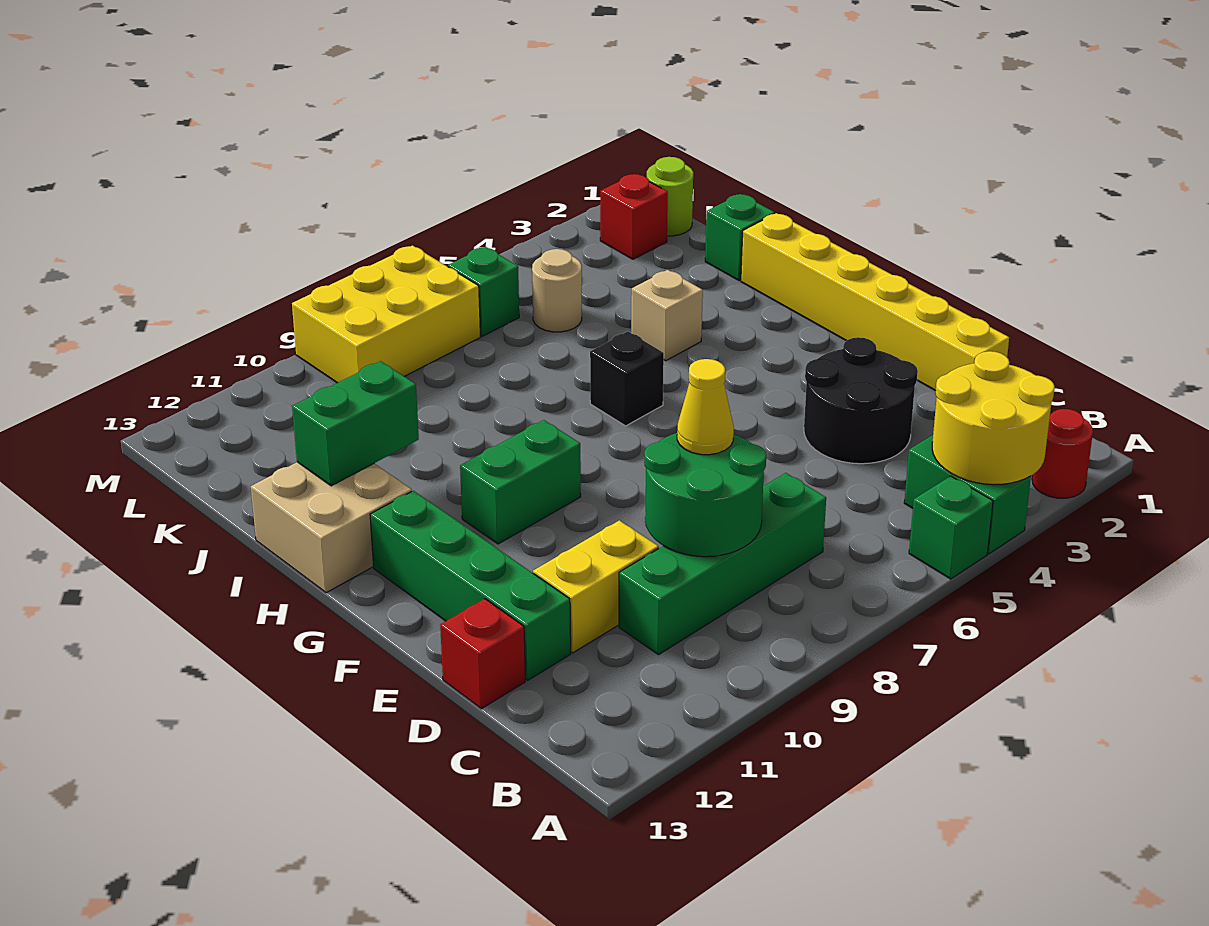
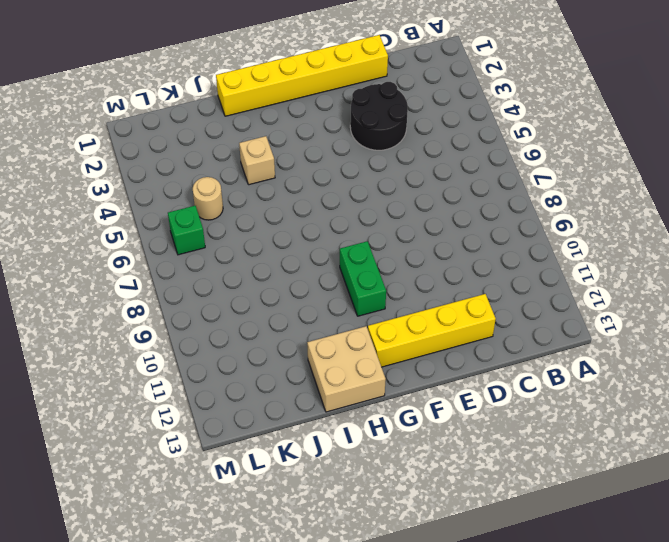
yellow brick D12:G12 level 1 -> green brick D12:G12 level 1
none -> red round brick A2 level 1
none -> green brick A4:B4 level 1
none -> green brick A5 level 1

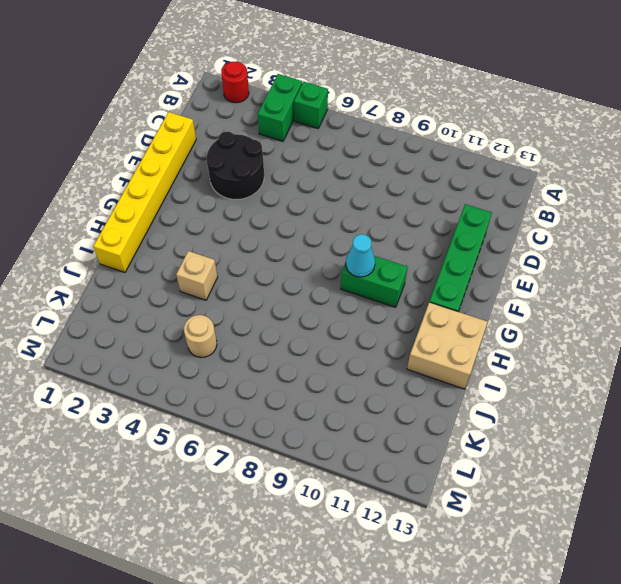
cyan cone G9 level 2 -> none
none -> green brick C7:C10 level 1
none -> yellow brick D10:D11 level 1
none -> red brick D13 level 1

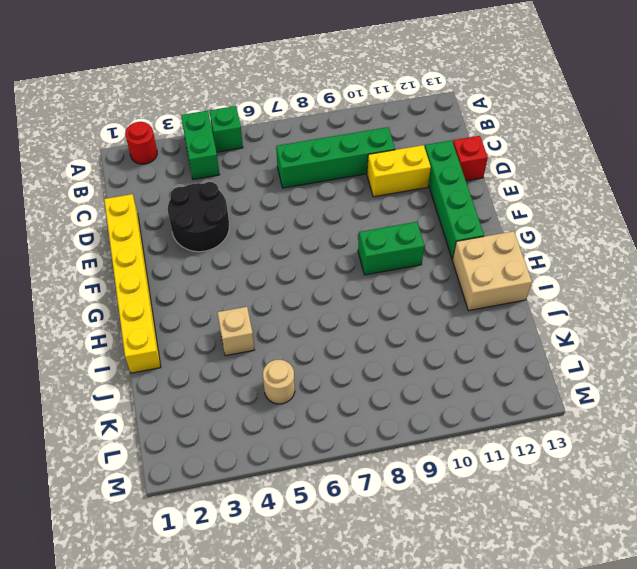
none -> black brick H6 level 1
none -> green brick J1 level 1
none -> lime round brick L1 level 1

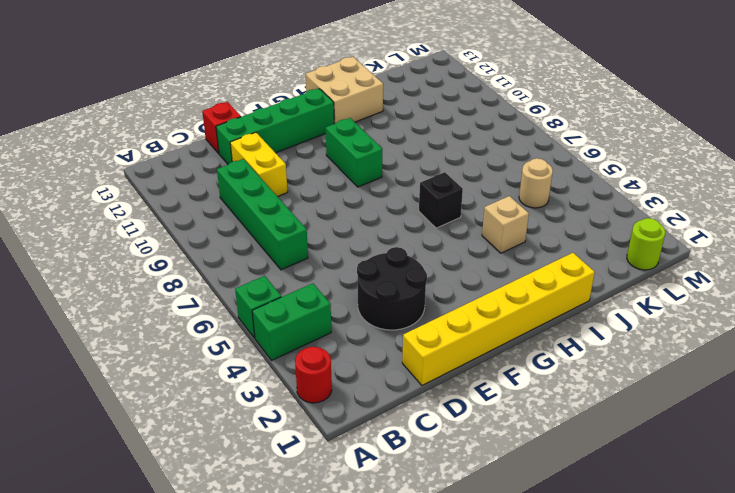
none -> green brick J1 level 1
none -> red brick L2 level 1
none -> green brick L6 level 1

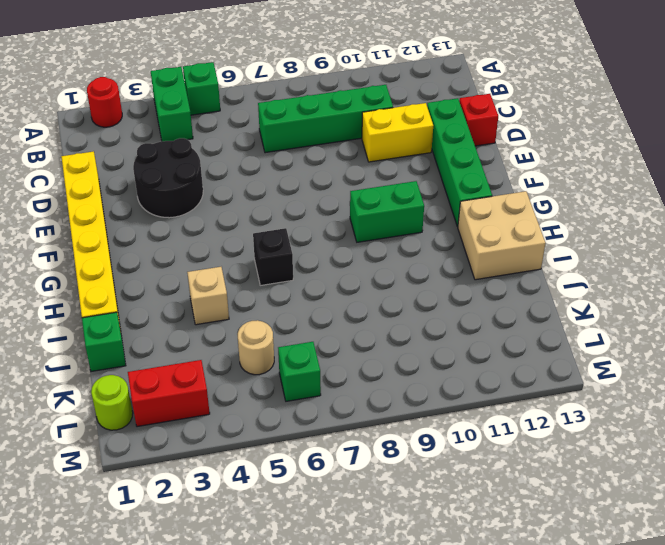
red brick L2:L3 level 1 -> red brick L2 level 1
none -> yellow brick L7:M9 level 1
none -> yellow round brick A3:B4 level 2
none -> green round brick C8:D9 level 2

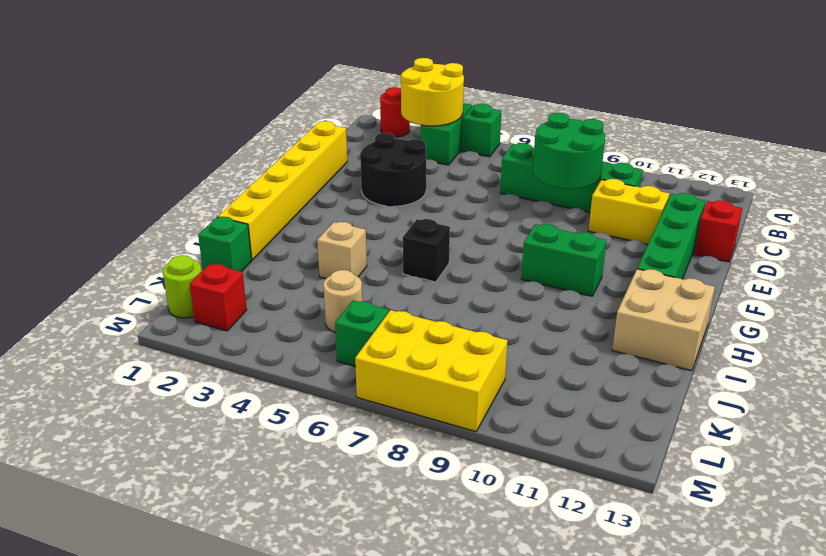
none -> green brick I11:I12 level 2
none -> yellow cone D8 level 3

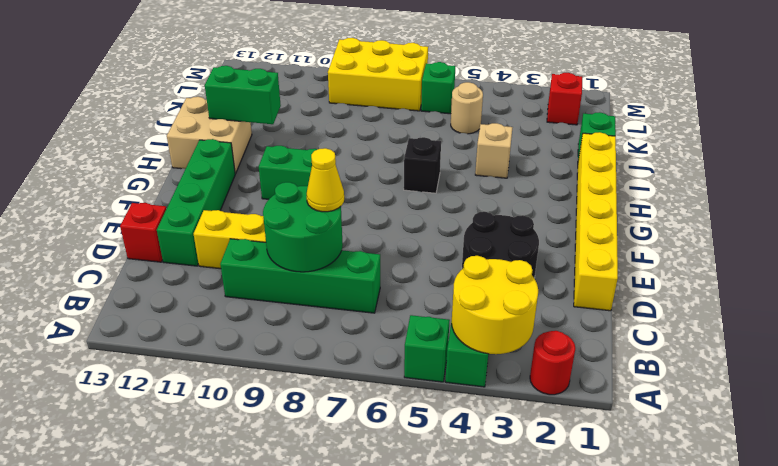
none -> lime round brick L1 level 1

